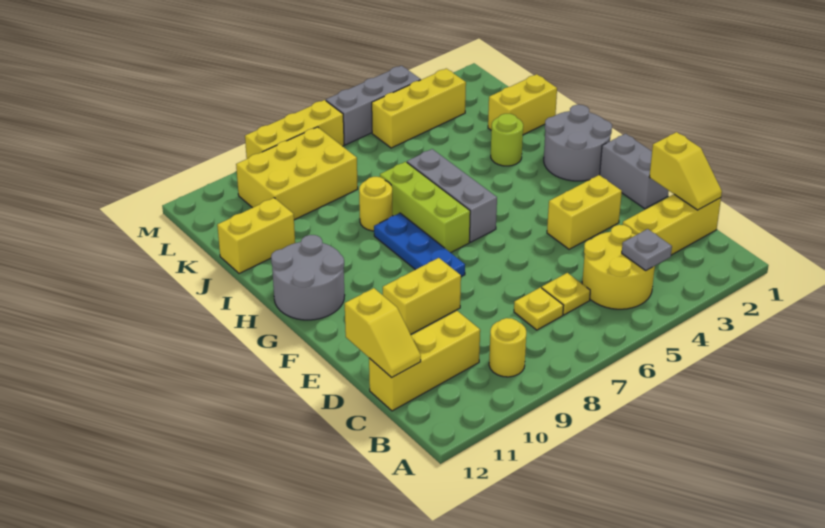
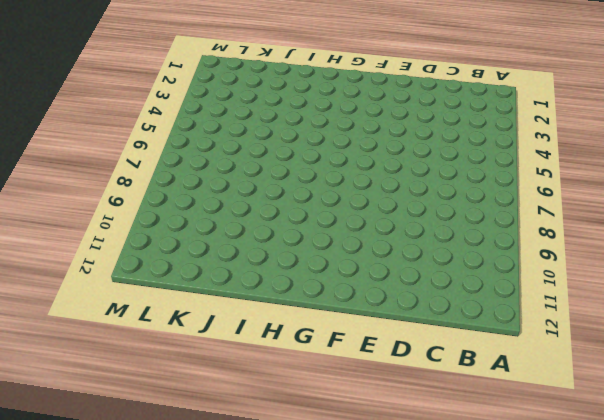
none -> yellow round brick B4:C5 level 1
none -> yellow round brick B9 level 1
none -> yellow brick C1:C3 level 1

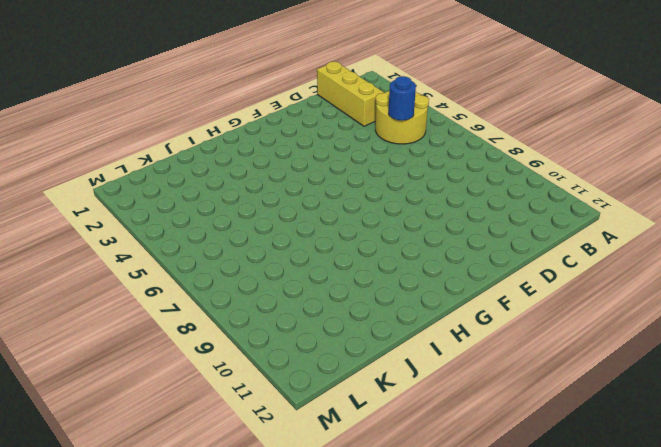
blue round brick C5 level 2 -> none
none -> yellow round brick B9 level 1
none -> yellow plate C6 level 1
none -> yellow plate C7 level 1

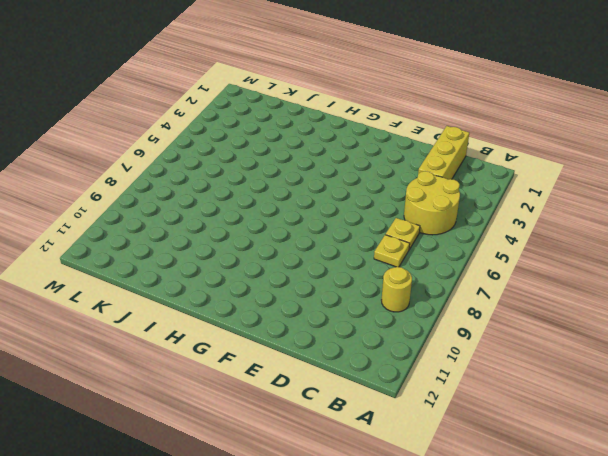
none -> yellow brick C10:C12 level 1
none -> grey brick E1:F1 level 1
none -> yellow brick E3:E4 level 1

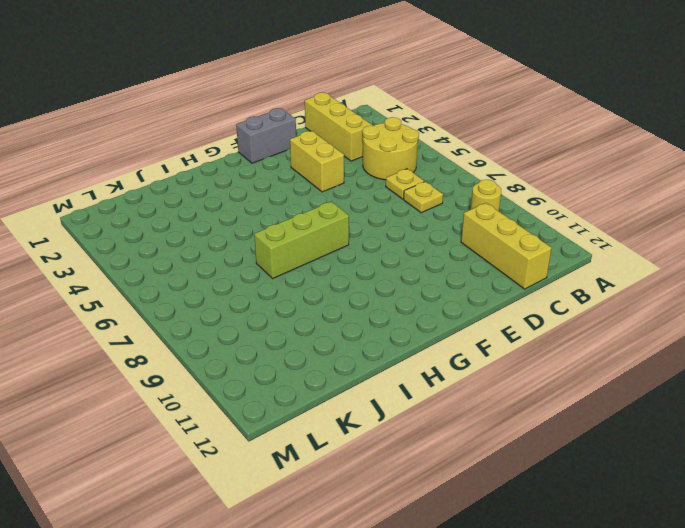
none -> yellow brick E9:E10 level 1
none -> blue plate F8:H8 level 1
none -> grey round brick G1:H2 level 1

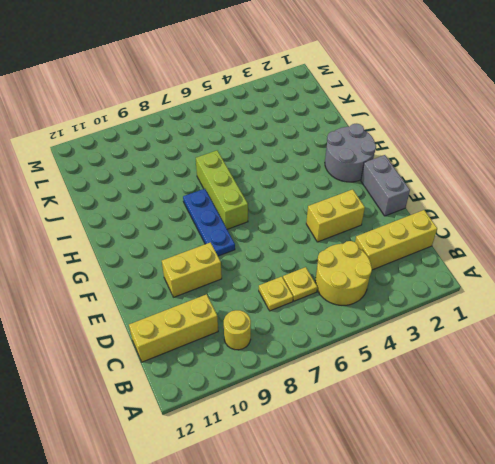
none -> grey brick G6:I6 level 1
none -> grey round brick G11:H12 level 1
none -> lime round brick I3 level 1

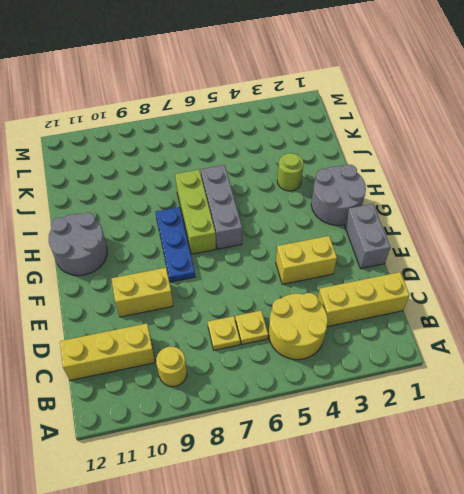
none -> yellow round brick I8 level 1
none -> yellow brick J1:J2 level 1
none -> yellow brick J11:J12 level 1

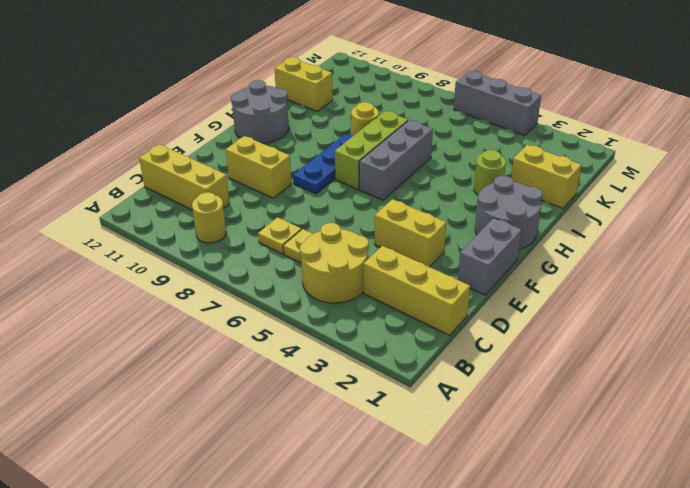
none -> yellow brick K8:L10 level 1
none -> yellow brick L3:L5 level 1
none -> yellow brick M7:M9 level 1

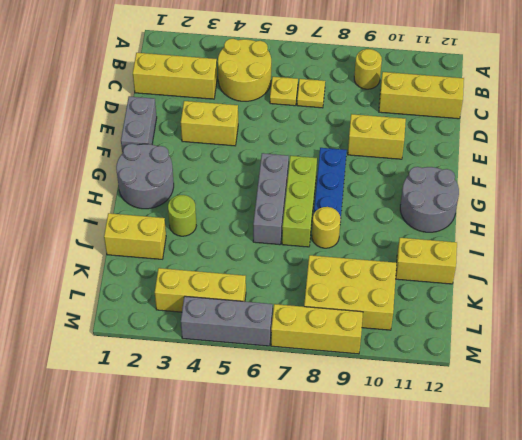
none -> grey plate B4 level 2
none -> yellow slope C1:D1 level 2 top D
none -> yellow slope C12:D12 level 2 top D

